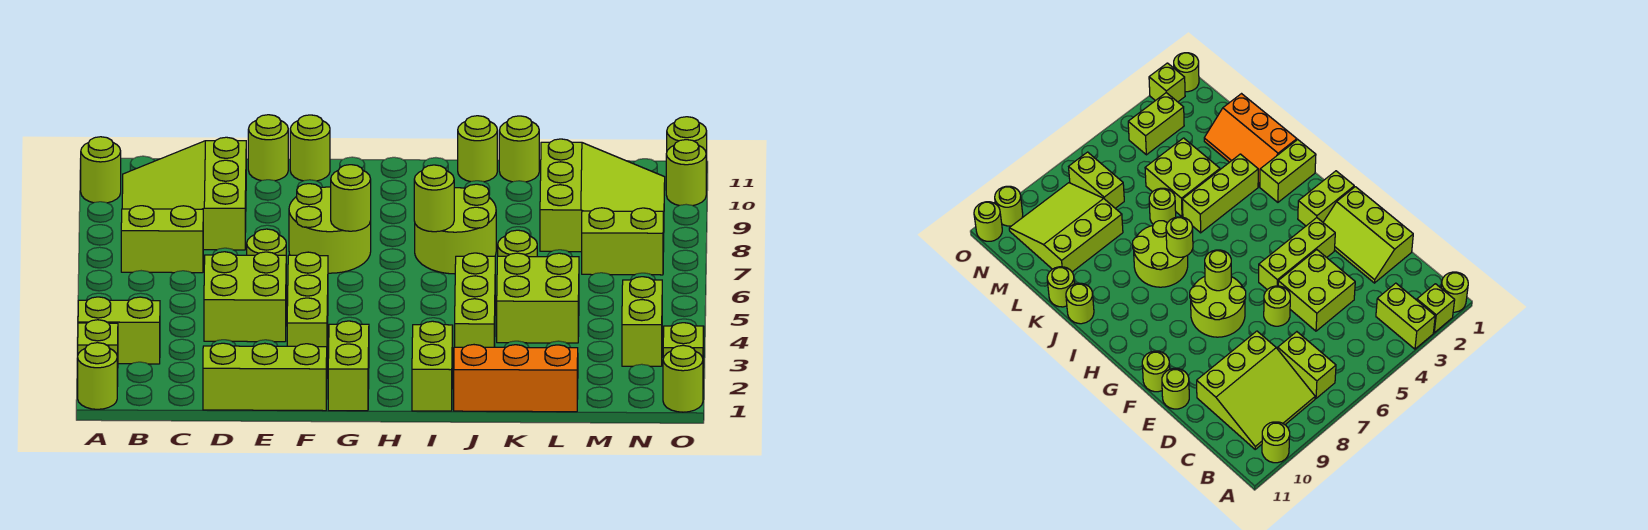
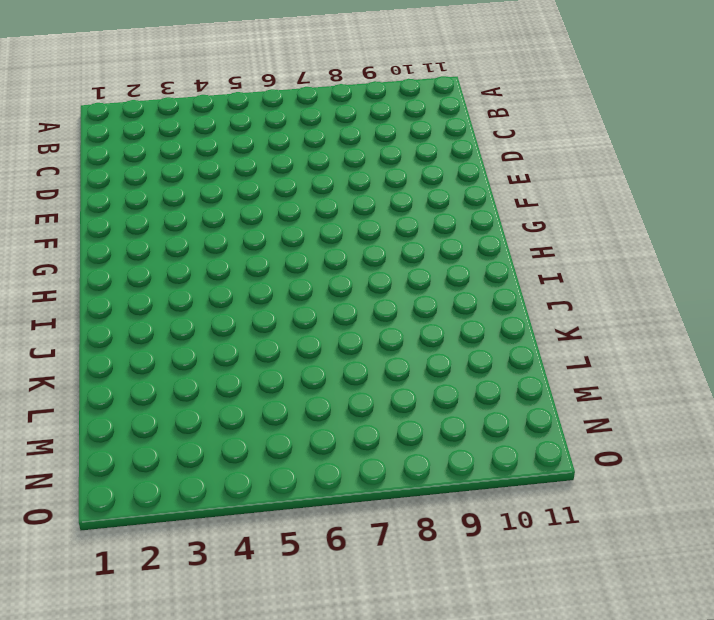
none -> lime round brick A1 level 1
none -> lime brick A2 level 1
none -> lime brick A3:B3 level 1
none -> lime round brick A10 level 1

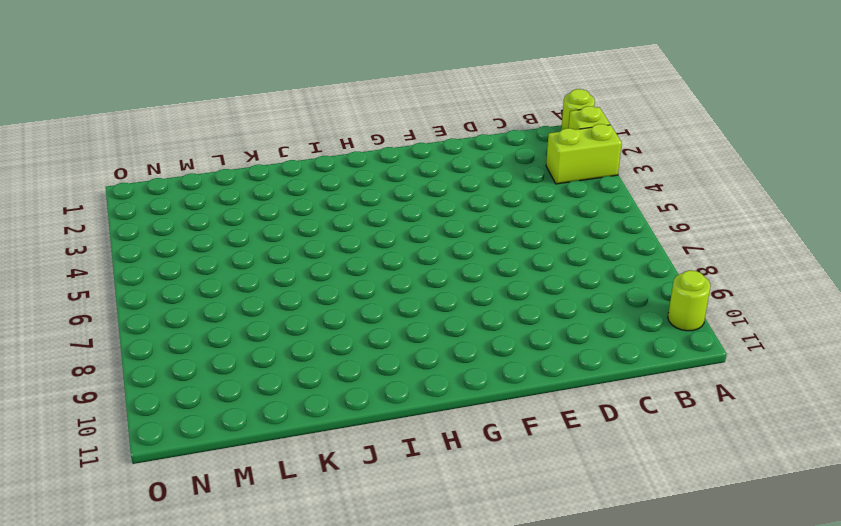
none -> lime brick B7:C7 level 1
none -> lime slope B8:D10 level 1 top D
none -> lime slope D1:F2 level 1 top 1
none -> lime brick D4:E5 level 1

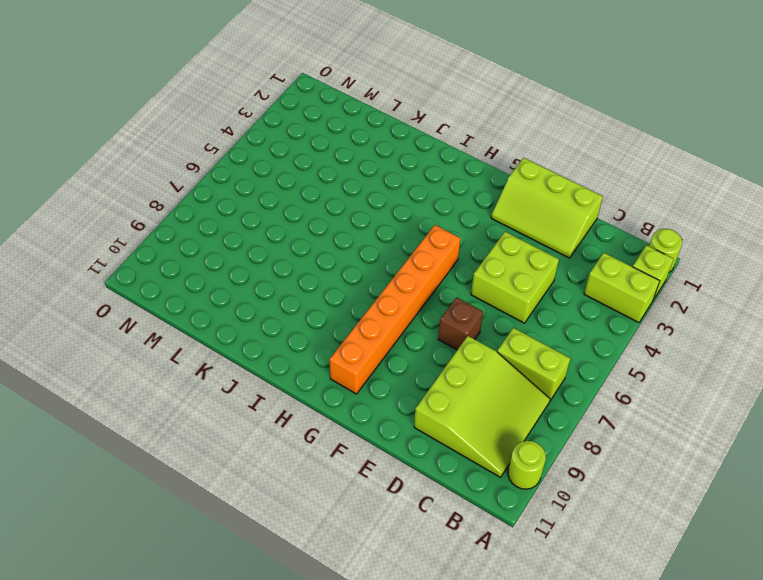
brown brick E7 level 1 -> none
orange brick G5:G10 level 1 -> lime round brick F7:G8 level 1
none -> lime round brick E6 level 1
none -> lime round brick E11 level 1
none -> lime brick F3:F5 level 1
none -> lime round brick F11 level 1

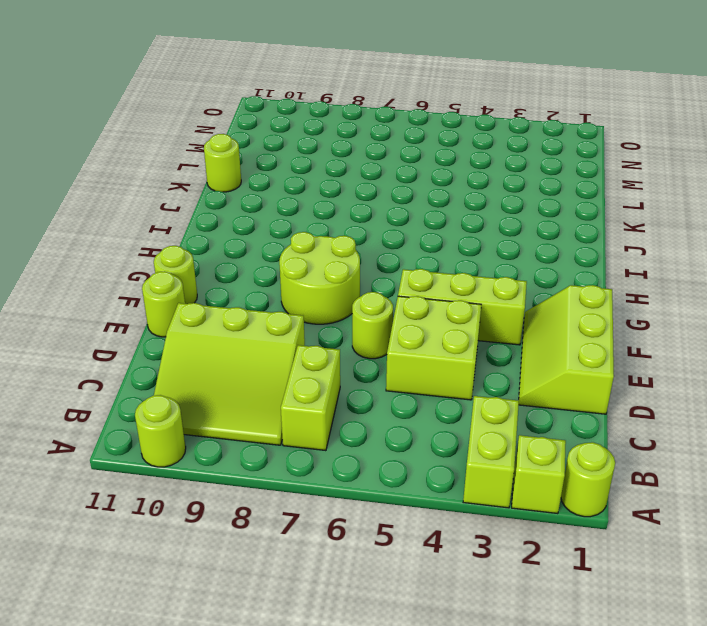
none -> lime brick G1:G2 level 1
none -> lime brick I1:I2 level 1
none -> lime round brick I7:J8 level 1
none -> orange slope J1:L2 level 1 top 1

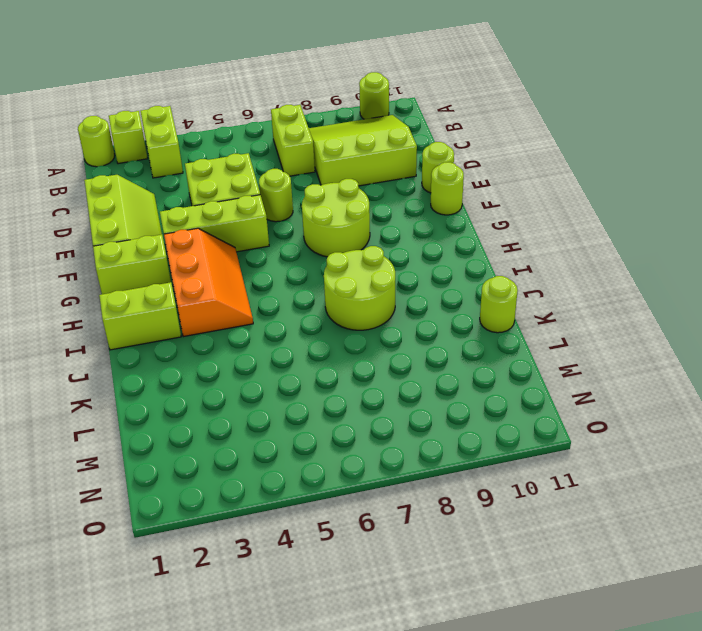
orange slope G3:I4 level 1 top 3 -> orange slope J1:L2 level 1 top 1
none -> lime brick J3:J5 level 1
none -> lime round brick J11 level 1
none -> lime brick K4:L5 level 1
none -> lime round brick K6 level 1

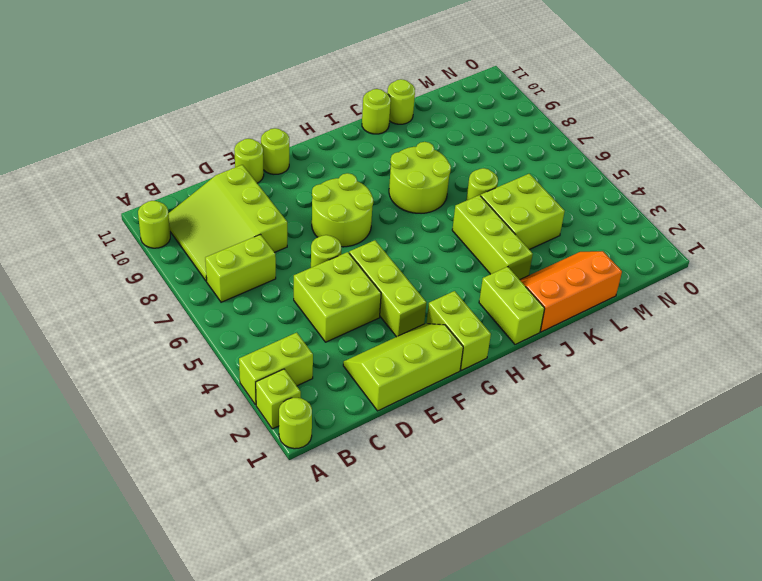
none -> lime slope L8:N10 level 1 top L
none -> lime brick M7:N7 level 1
none -> lime brick N3:N4 level 1
none -> lime round brick O1 level 1

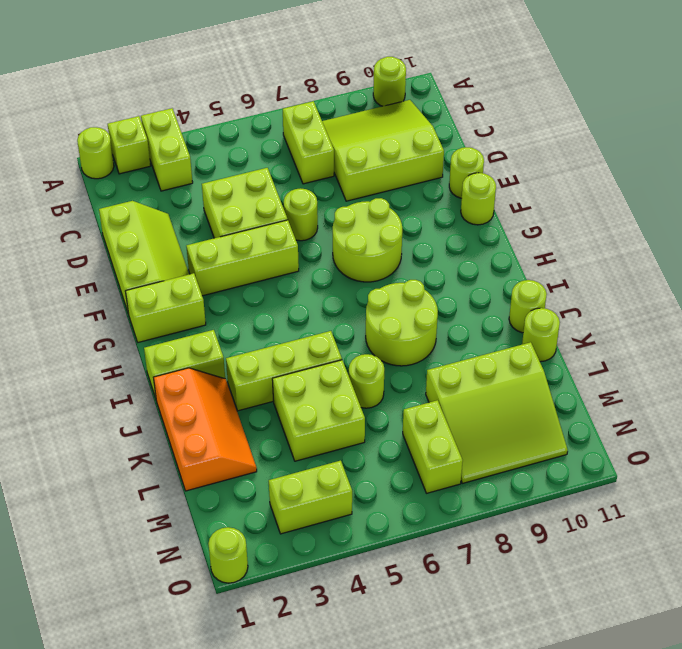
none -> lime brick O2 level 1
none -> lime round brick O10 level 1
none -> lime round brick O11 level 1
none -> lime round brick G7 level 2

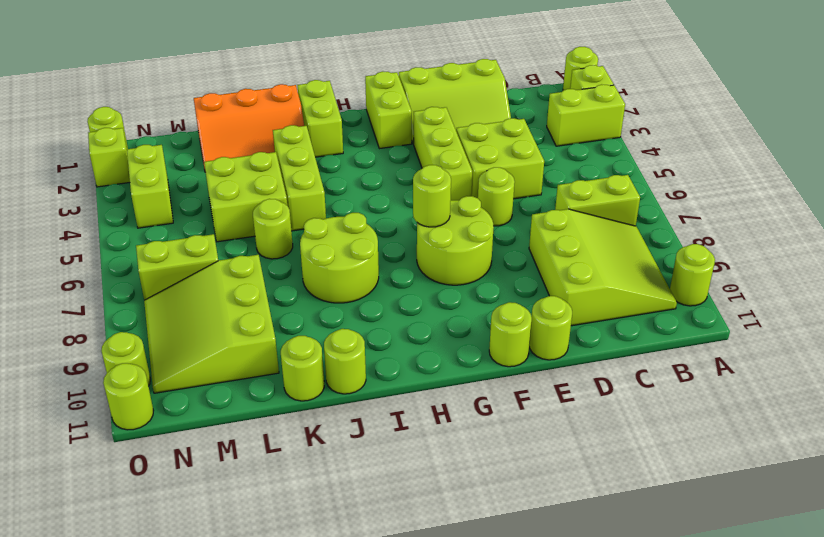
none -> lime round brick I7 level 2

